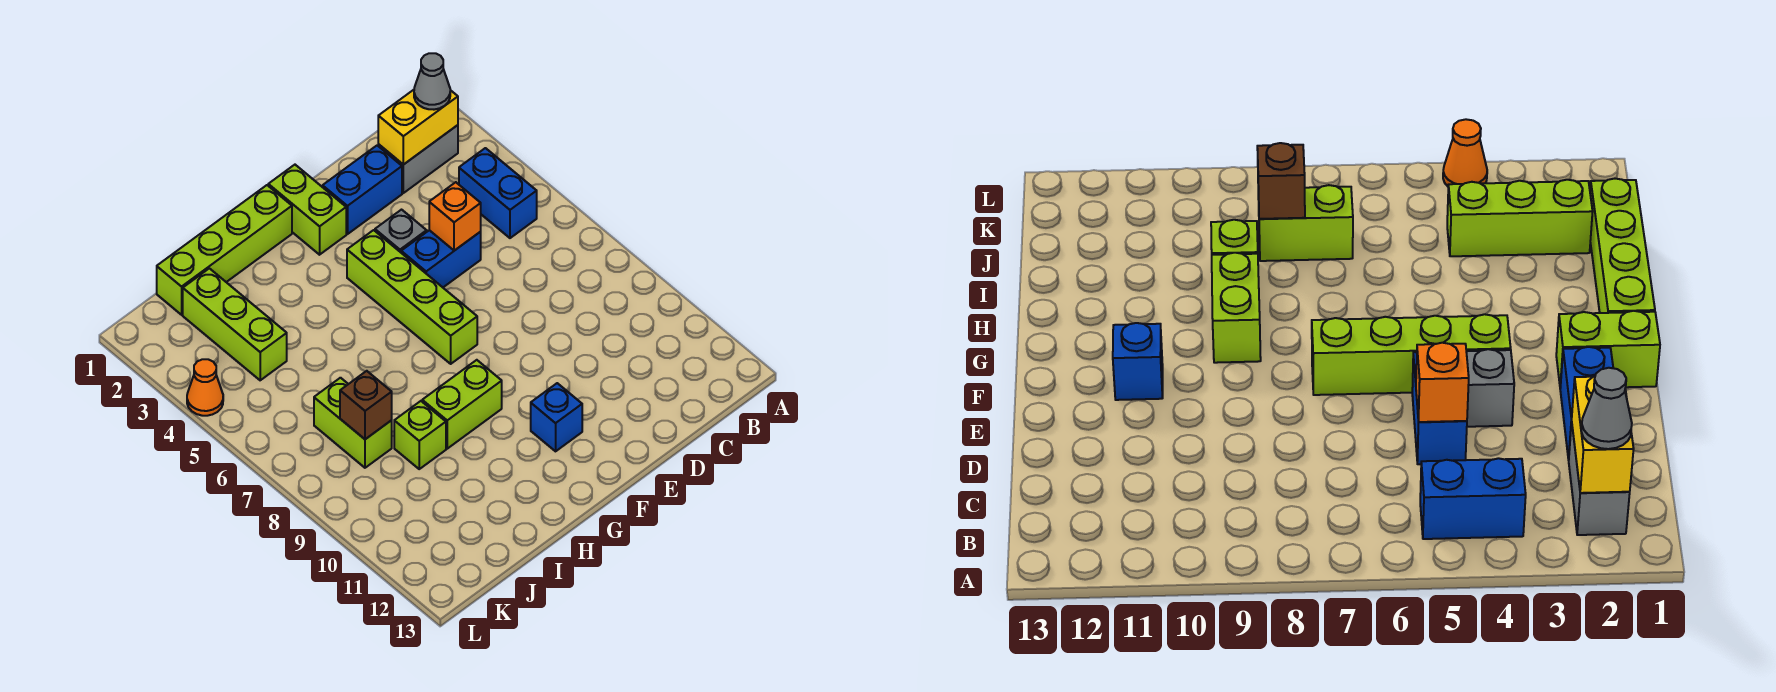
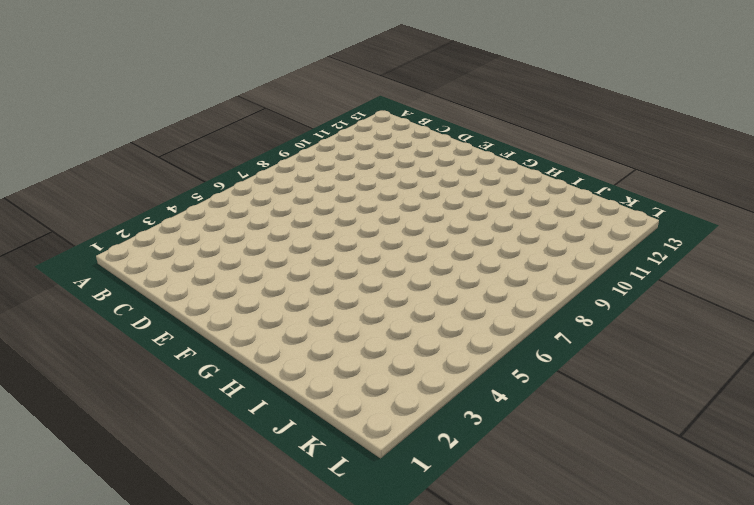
none -> grey brick B2:C2 level 1
none -> blue brick B4:B5 level 1
none -> blue brick D2:E2 level 1

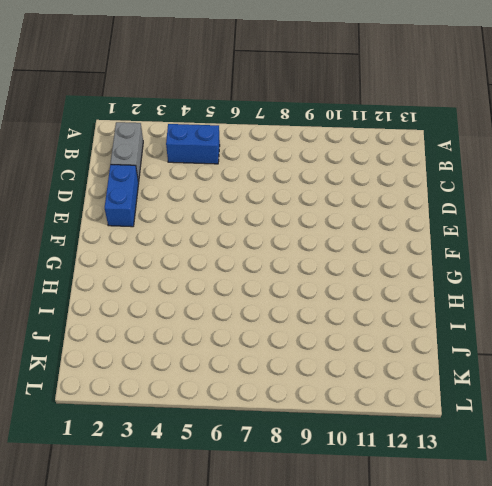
none -> blue brick D5:E5 level 1
none -> grey brick E4 level 1
none -> lime brick F1:F2 level 1

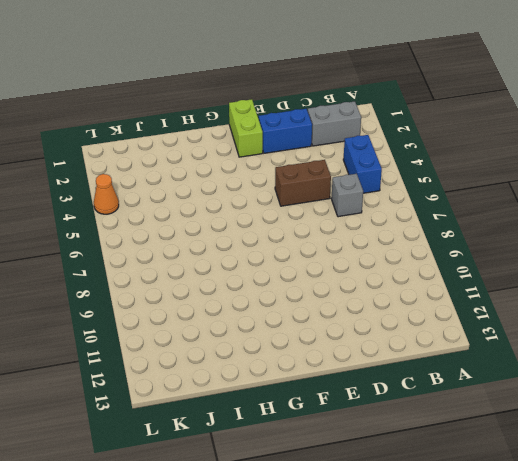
grey brick C6 level 1 -> grey brick E4 level 1
brown brick D5:E5 level 1 -> blue brick D5:E5 level 1
none -> lime brick F4:F7 level 1
none -> blue brick F11 level 1
none -> lime brick G1:J1 level 1

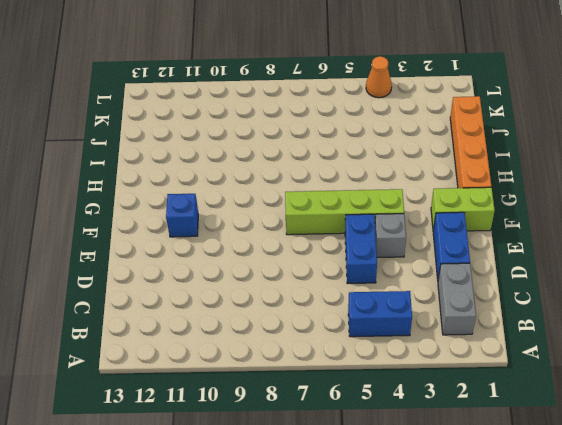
orange brick G1:J1 level 1 -> lime brick G1:J1 level 1
none -> lime brick G9:H9 level 1
none -> lime brick I9 level 1
none -> lime brick J2:J4 level 1

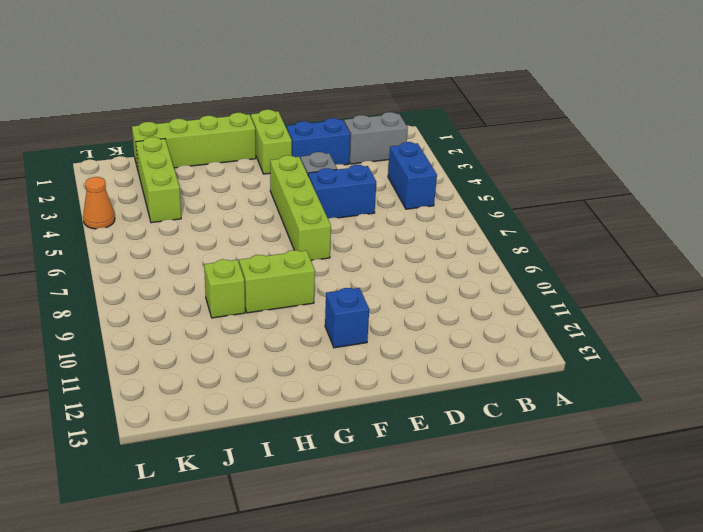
none -> lime brick J7:J8 level 1
none -> yellow brick B2:C2 level 2
none -> orange brick D5 level 2

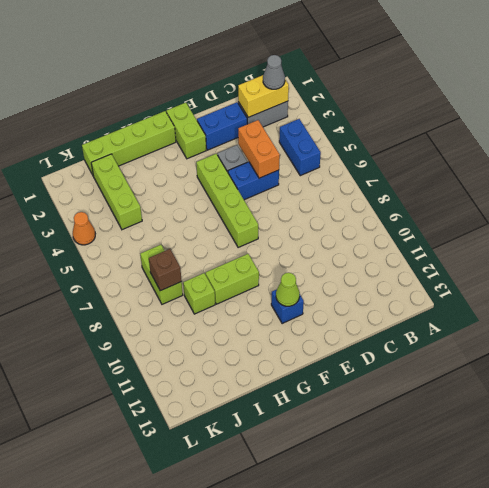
orange brick D4:D5 level 2 -> orange brick D5 level 2
lime cone F11 level 2 -> none

